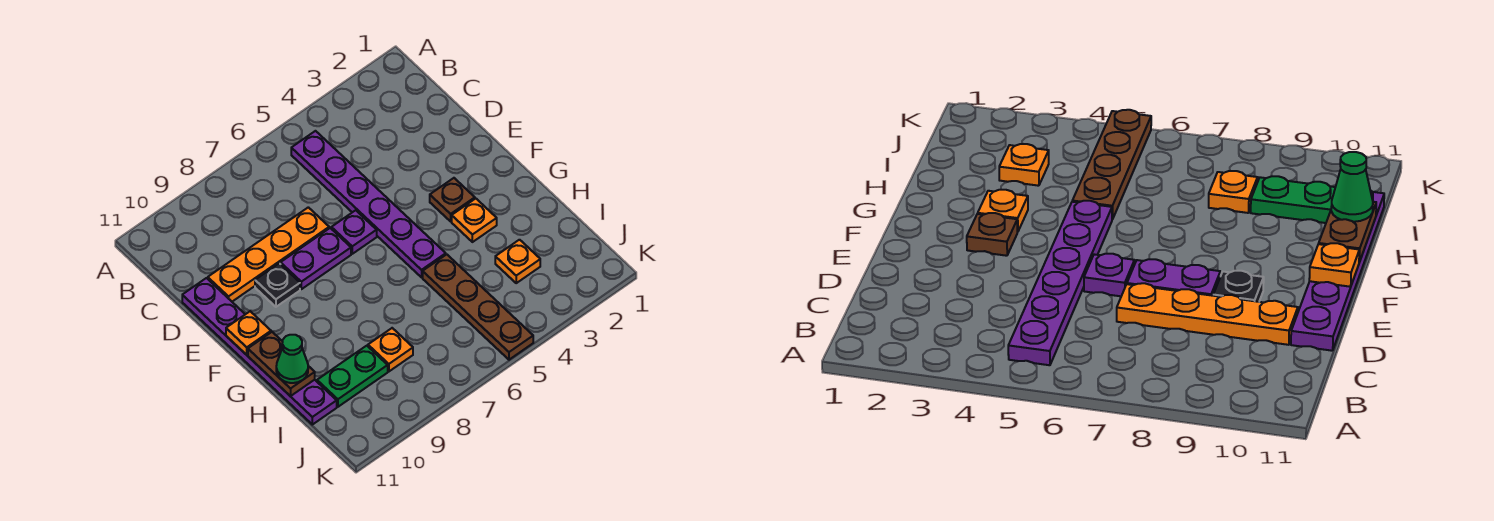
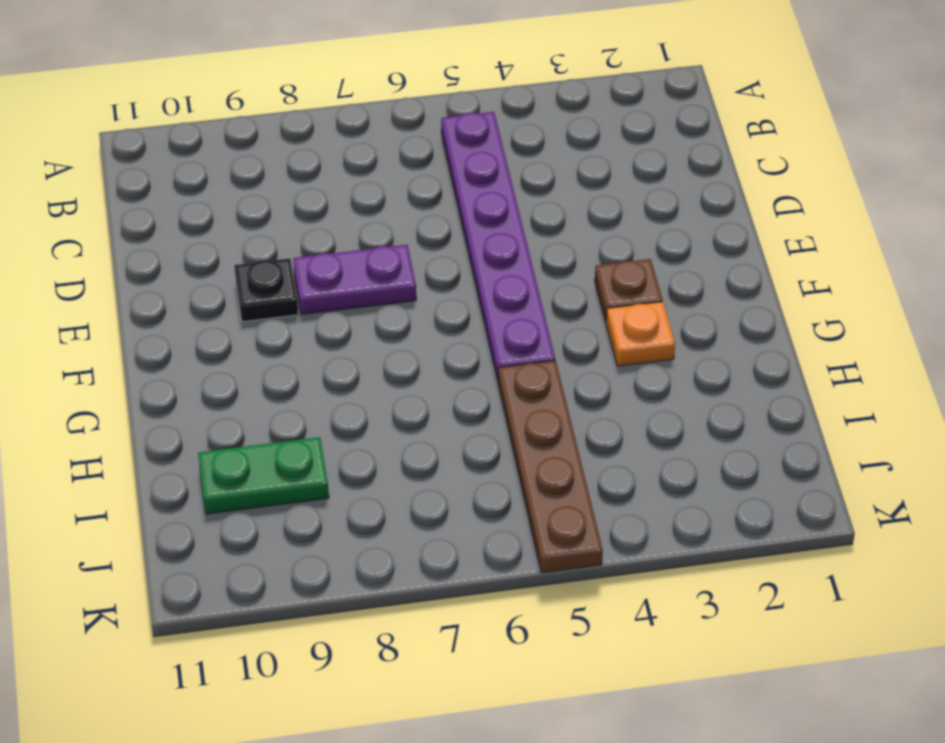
none -> orange plate D7:D10 level 1
none -> purple plate D11:I11 level 1
none -> purple plate E6 level 1

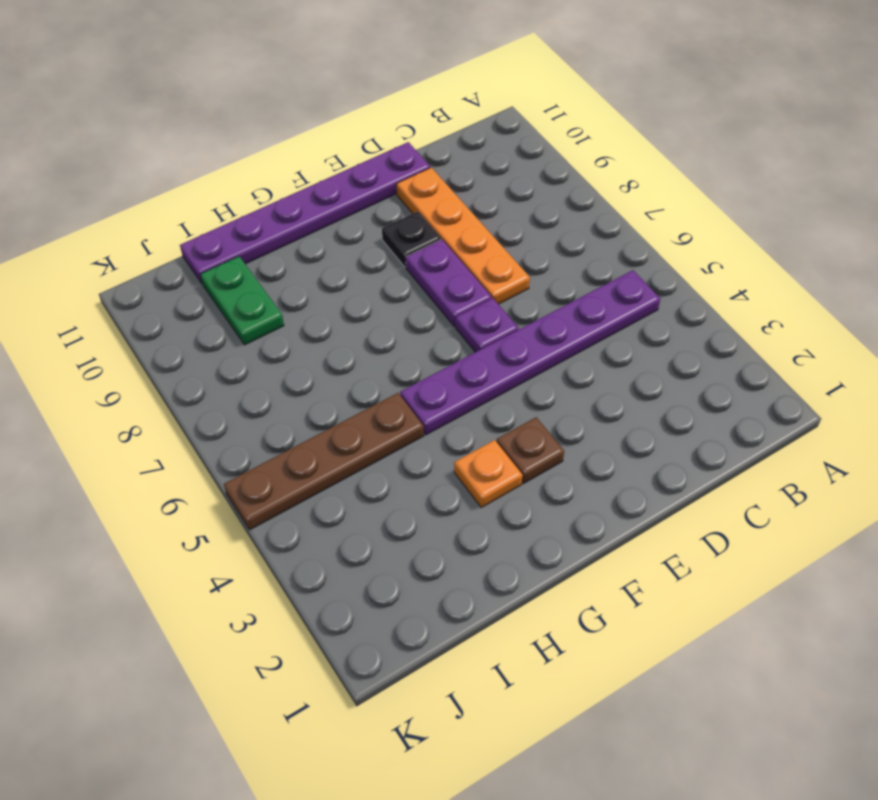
none -> orange plate I3 level 1
none -> orange plate I8 level 1
none -> orange plate F11 level 2

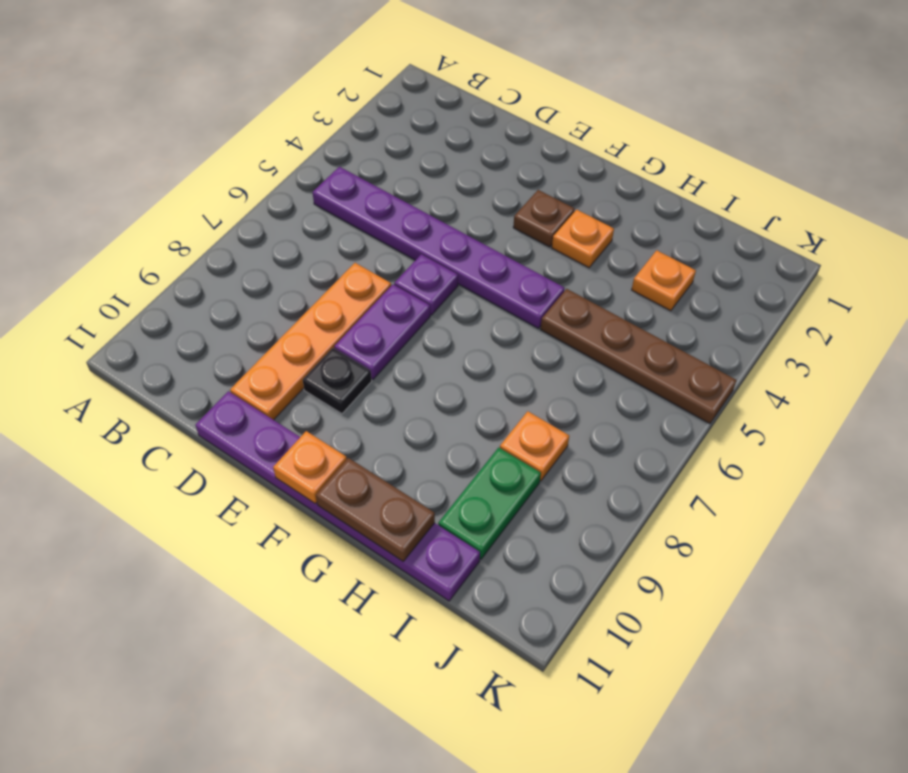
none -> green cone H11 level 3

